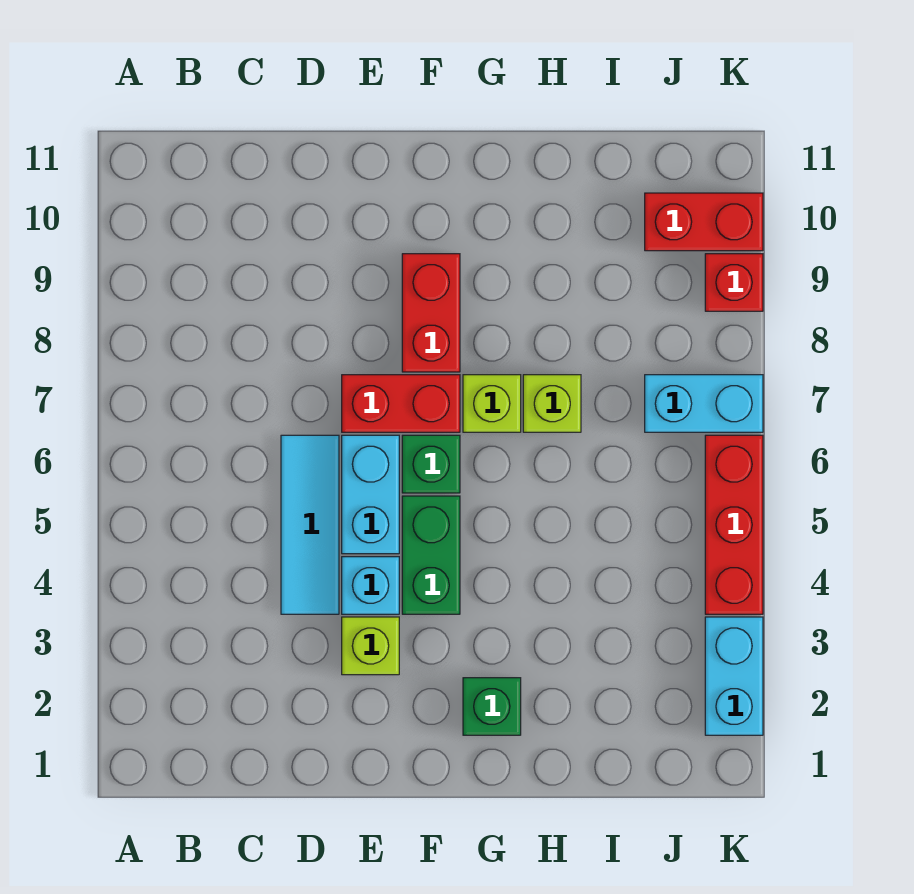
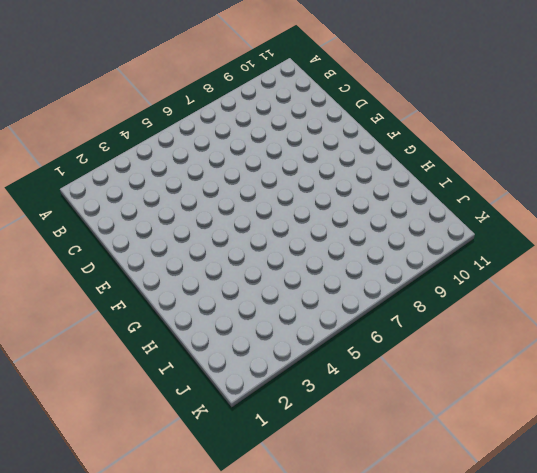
none -> cyan tile D4:D6 level 1
none -> lime brick E3 level 1
none -> cyan brick E4 level 1

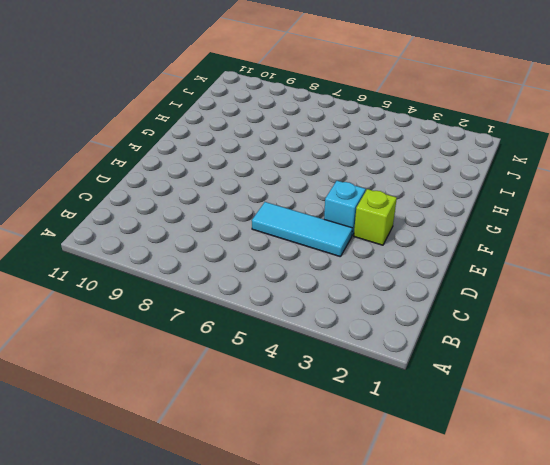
none -> cyan brick E5:E6 level 1
none -> red brick E7:F7 level 1
none -> green brick F4:F5 level 1

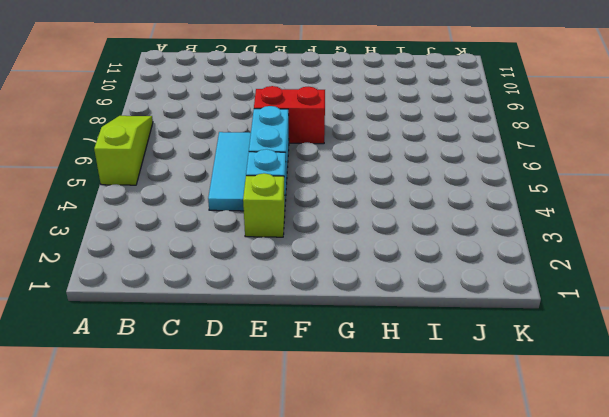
lime slope A5:A7 level 1 top 5 -> none
none -> green brick F4:F5 level 1
none -> green brick F6 level 1
none -> red brick F8:F9 level 1

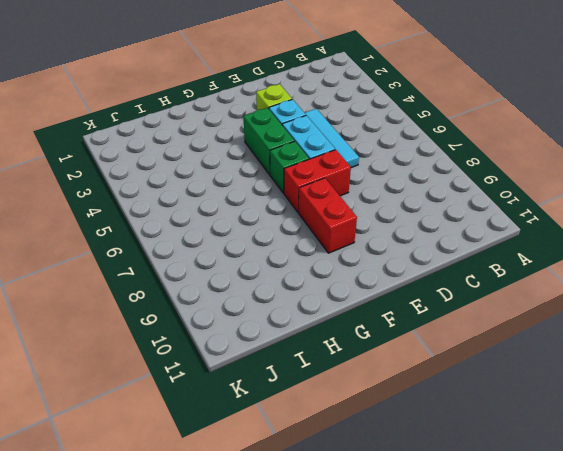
none -> green brick G2 level 1
none -> lime brick G7 level 1
none -> lime brick H7 level 1

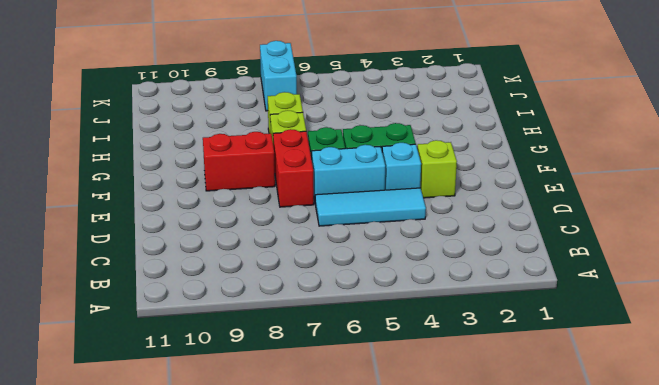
none -> green brick G2 level 1
none -> red brick J10:K10 level 1
none -> cyan brick K2:K3 level 1

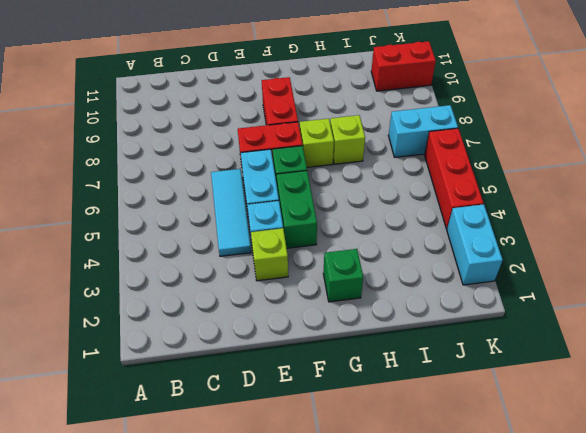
none -> red brick K9 level 1

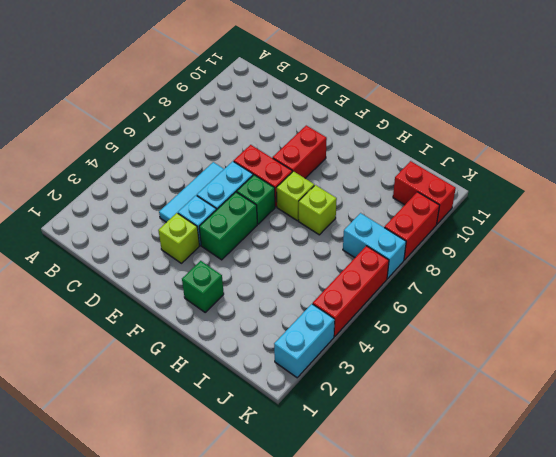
red brick K8:K9 level 1 -> red brick K9 level 1

